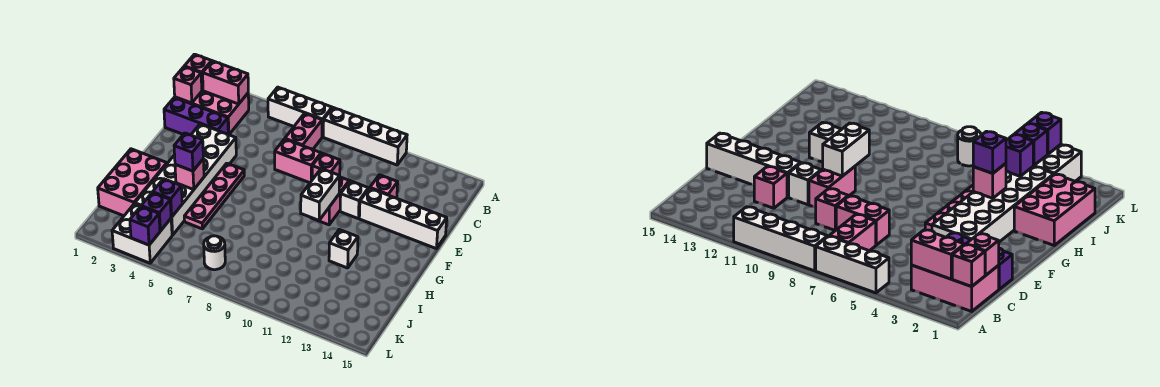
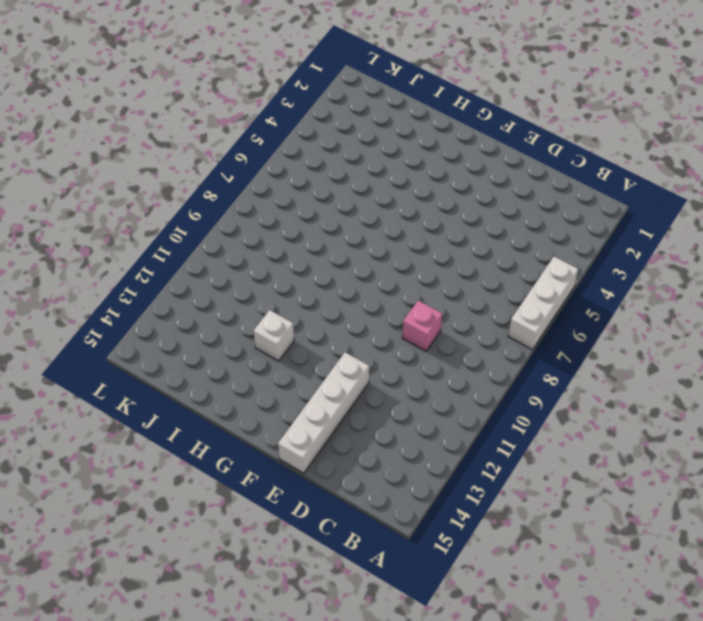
none -> white brick A8:A11 level 1
none -> pink brick B1:C3 level 1
none -> pink brick B7:C7 level 1

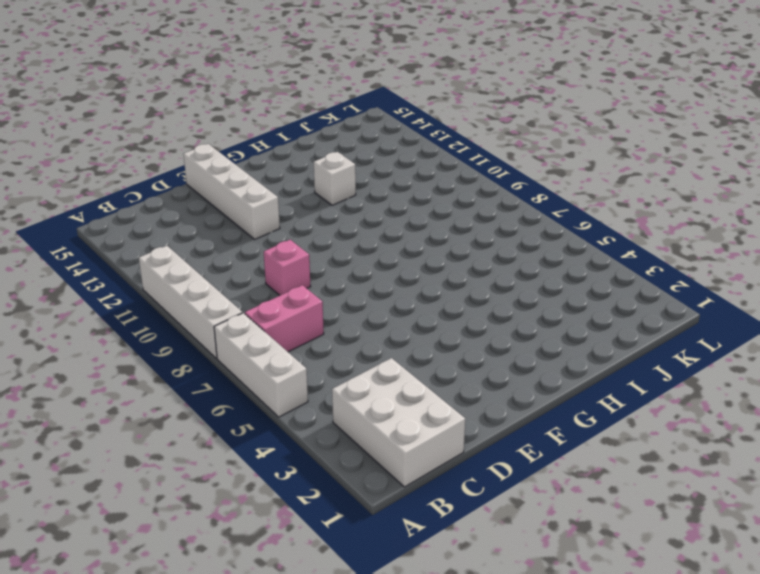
white brick B1:C3 level 1 -> pink brick B1:C3 level 1
none -> purple brick D1:D3 level 1
none -> pink brick D7:D8 level 1
none -> pink brick D12 level 1

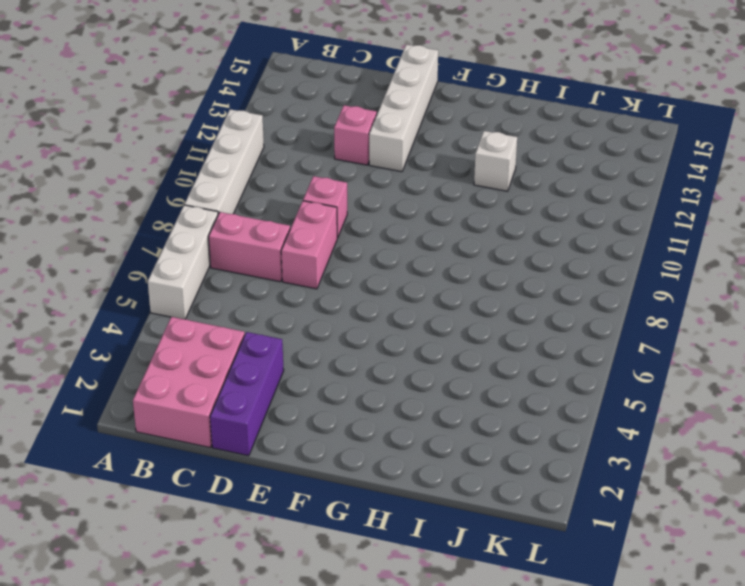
none -> white brick E3:J4 level 1
none -> pink brick E10:F10 level 1
none -> white brick E11 level 1

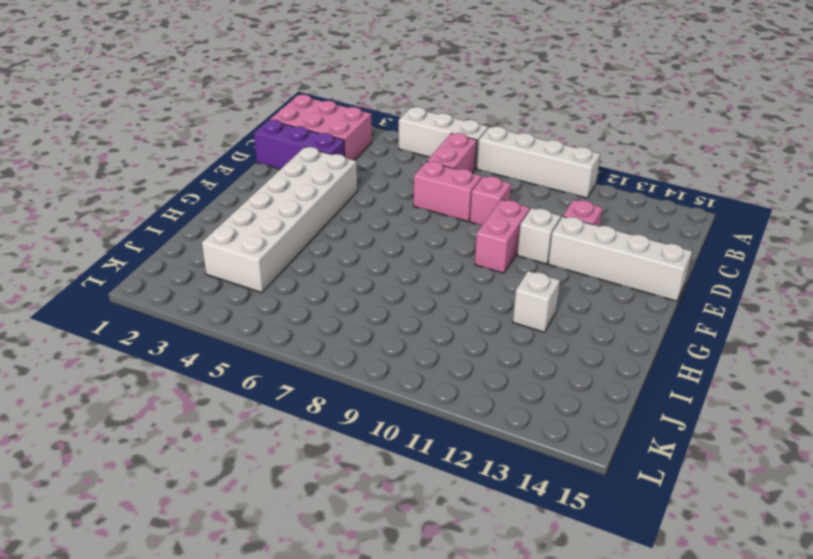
none -> pink plate F5:I5 level 1
none -> pink brick H1:J2 level 1
none -> white brick K3:L4 level 1

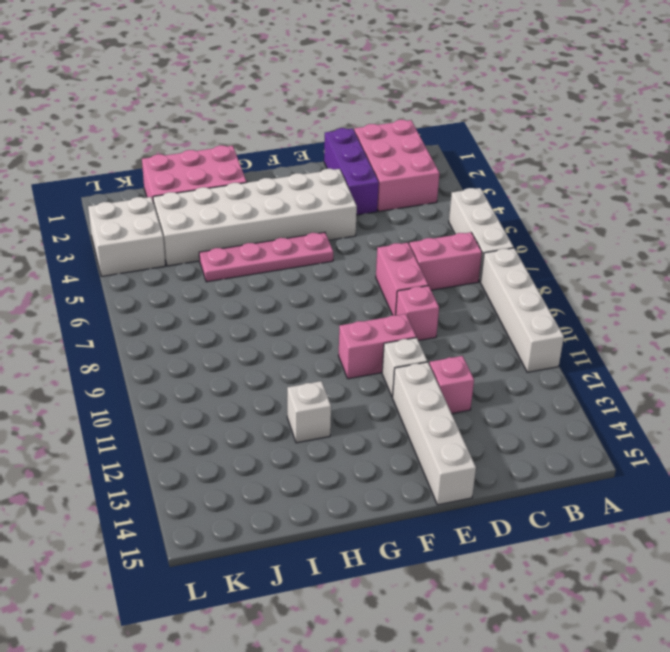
none -> white round brick K7 level 1
none -> pink brick B1 level 2
none -> pink brick B2:B3 level 2

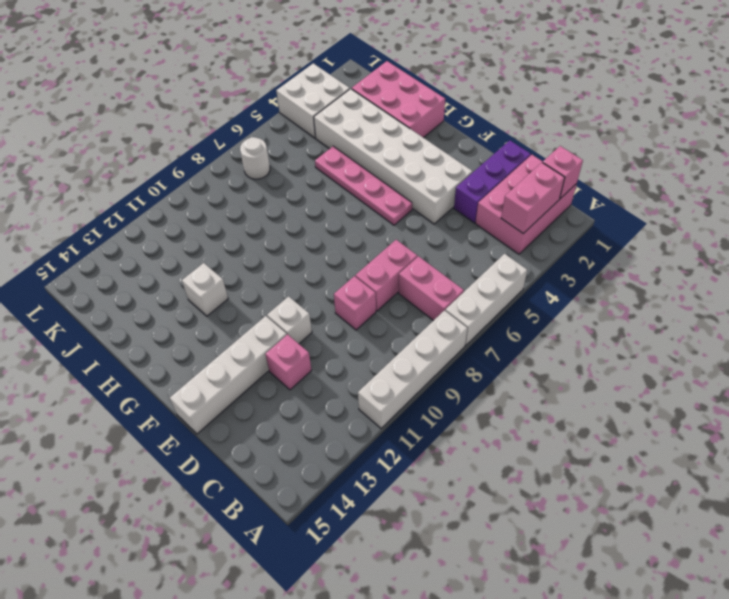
none -> pink brick E10:F10 level 1
none -> pink brick C1 level 2
none -> white brick F10:G10 level 2

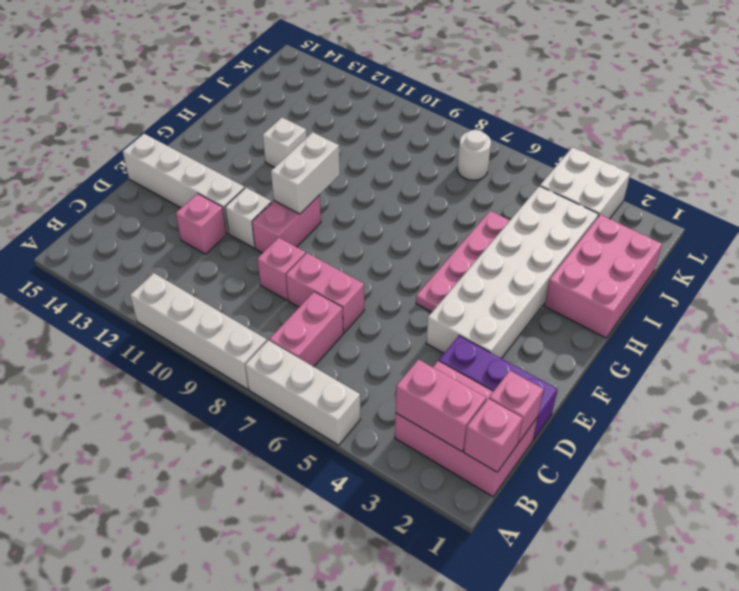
none -> pink brick H4 level 2
none -> purple brick J4 level 2
none -> purple brick K4 level 2

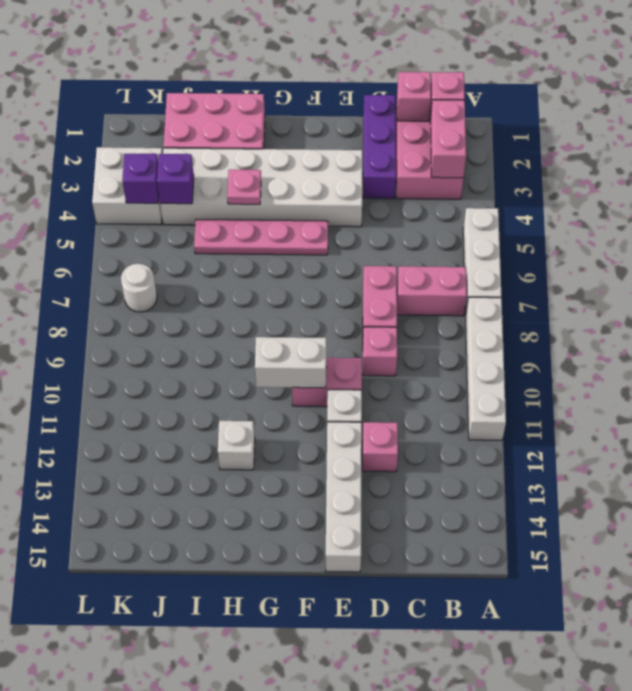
pink plate H4 level 2 -> pink brick H4 level 2
none -> purple brick L4 level 2
none -> purple brick H4 level 3

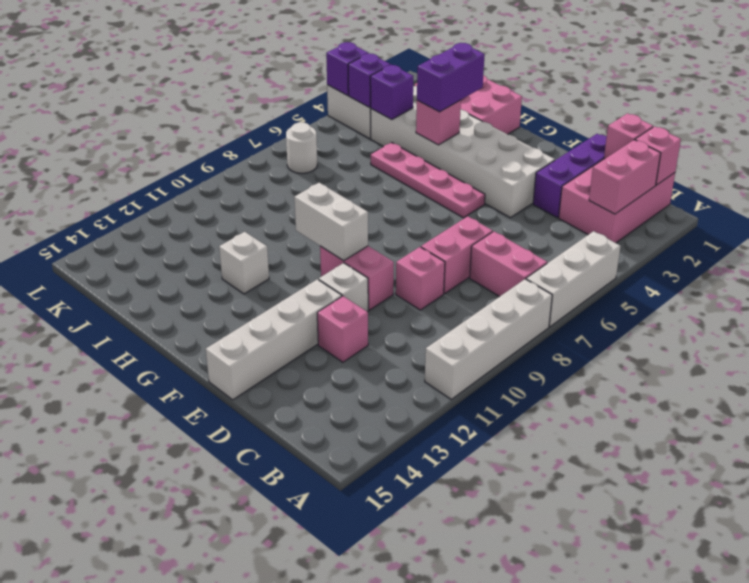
purple brick H3:H4 level 3 -> purple brick H4 level 3

